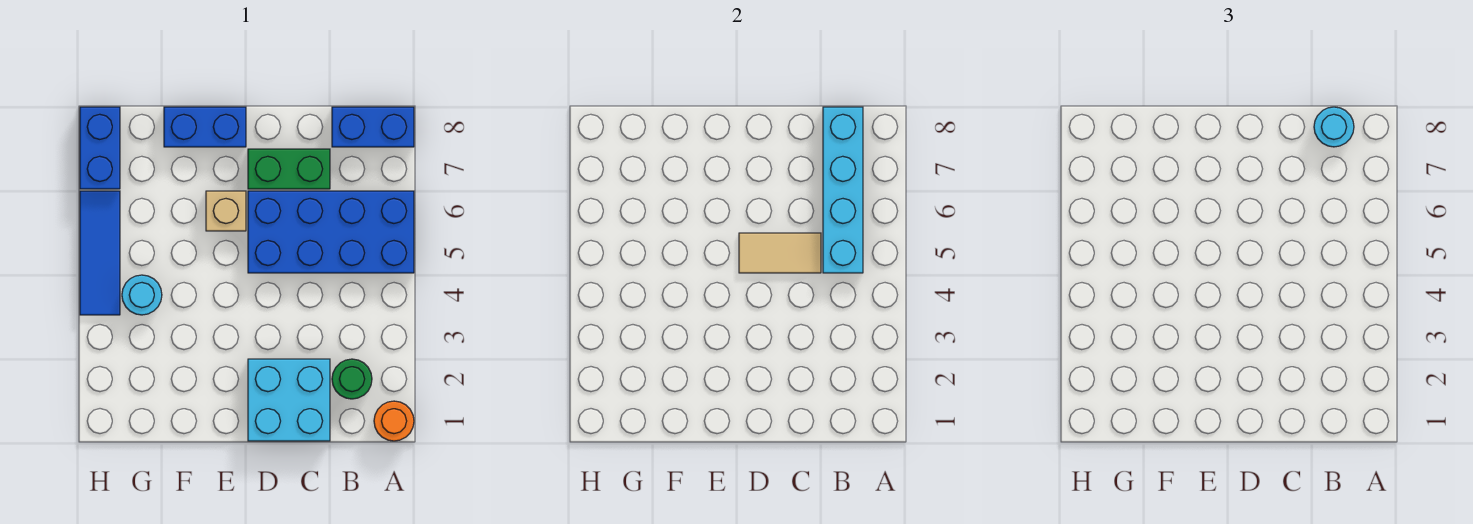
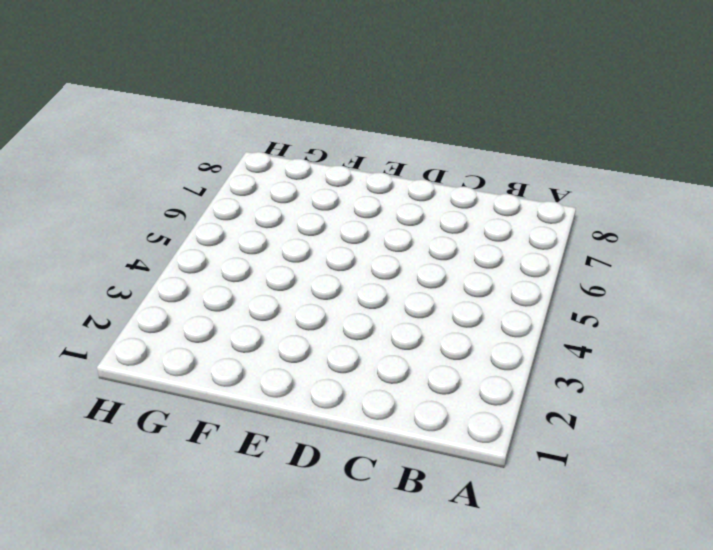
none -> orange round brick A1 level 1
none -> blue brick A5:D6 level 1
none -> blue brick A8:B8 level 1

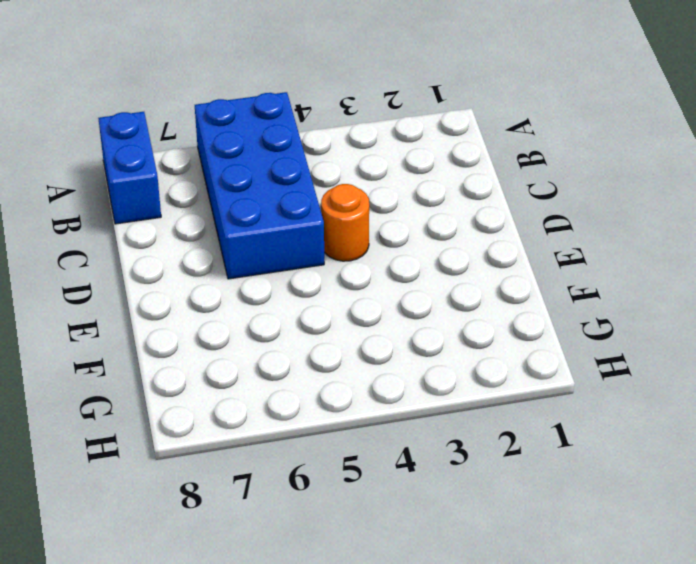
orange round brick D4 level 1 -> orange round brick A1 level 1
none -> green round brick B2 level 1
none -> cyan brick C1:D2 level 1
none -> green brick C7:D7 level 1

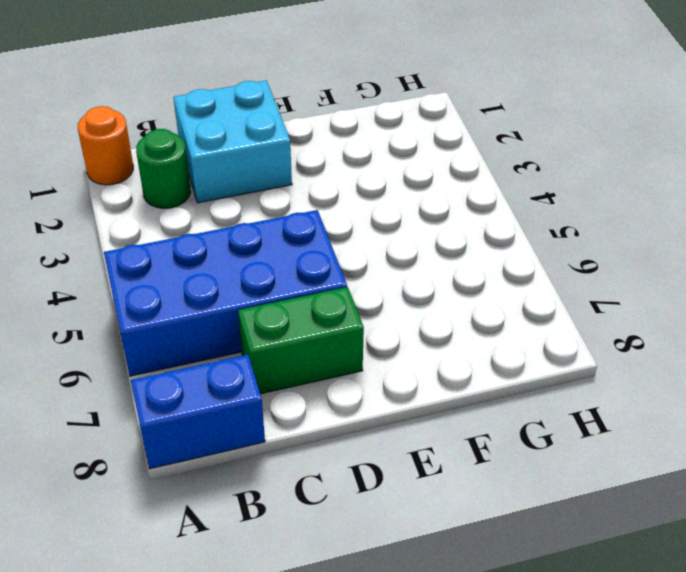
none -> tan brick E6 level 1
none -> blue brick E8:F8 level 1
none -> cyan round brick G4 level 1

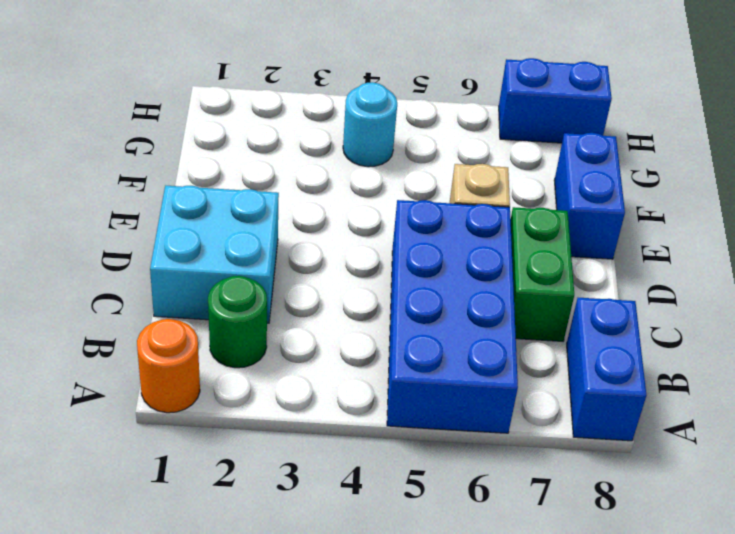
none -> blue tile H4:H6 level 1
none -> cyan brick B5:B8 level 2
none -> tan tile C5:D5 level 2

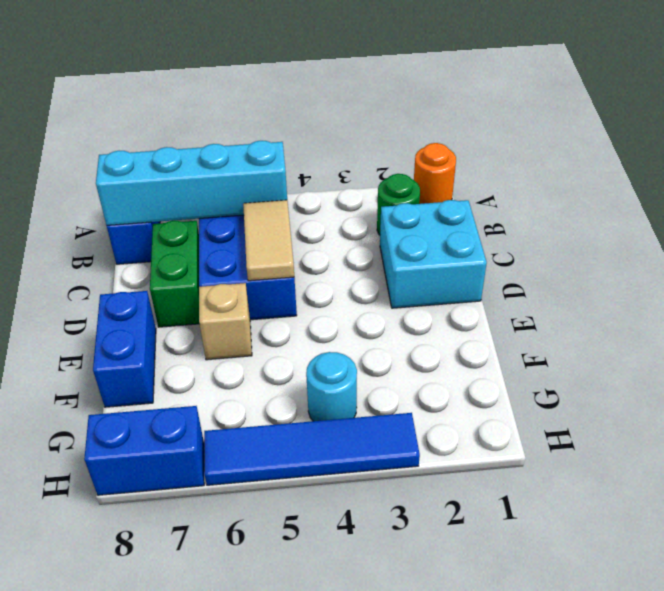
blue tile H3:H6 level 1 -> blue tile H4:H6 level 1
none -> cyan round brick B8 level 3

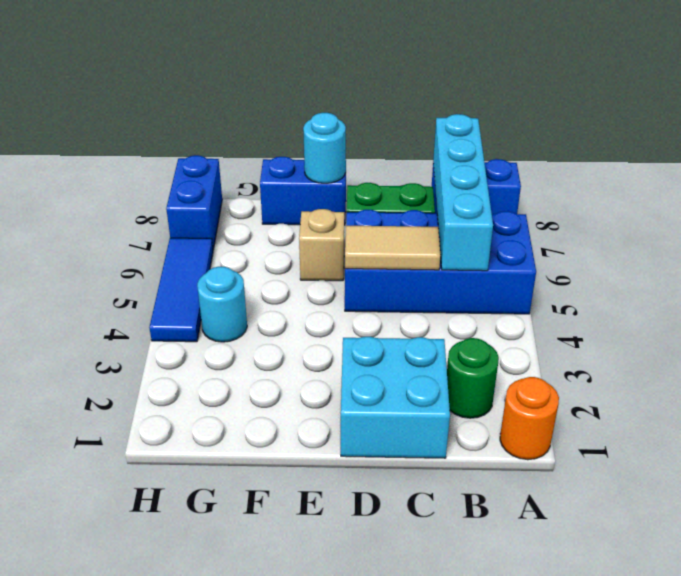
cyan round brick E8 level 2 -> cyan round brick B8 level 3

